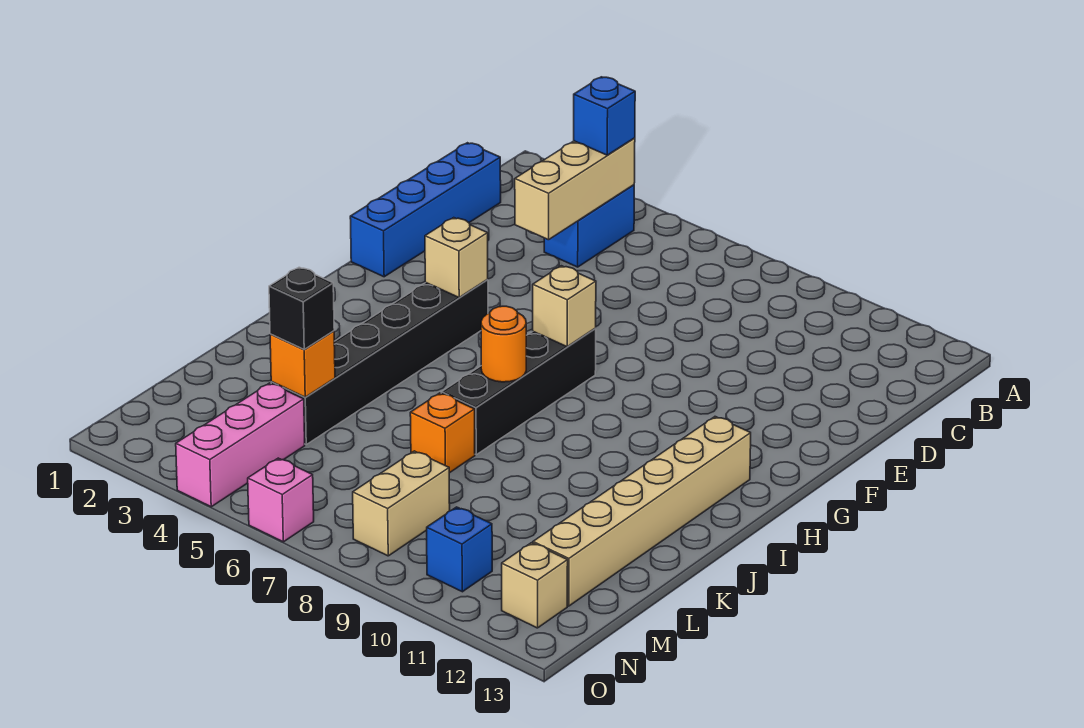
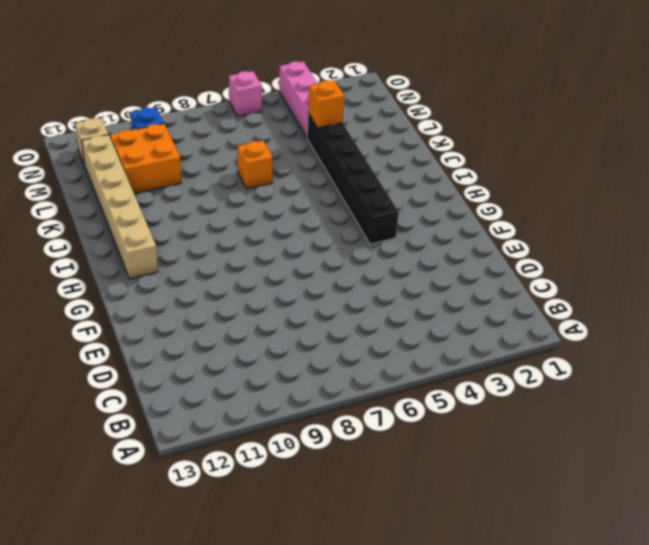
orange brick L10:M11 level 1 -> none
none -> blue brick B4:C4 level 1
none -> blue brick C1:F1 level 1
none -> black brick G7:J7 level 1

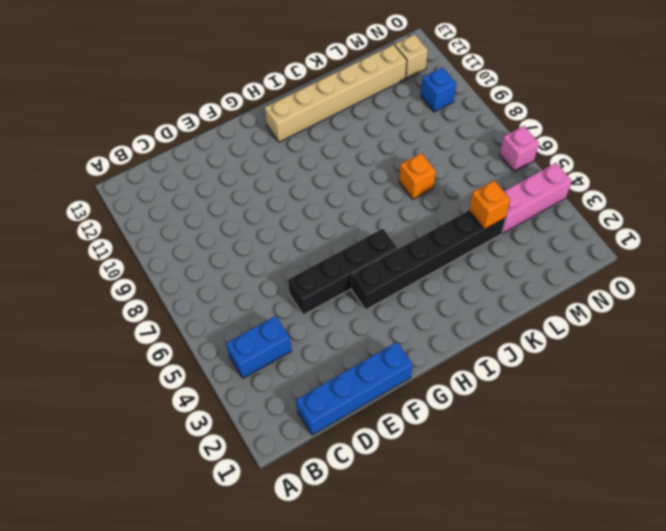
black brick E5:H5 level 1 -> black brick G7:J7 level 1
none -> tan brick M8:N8 level 1
none -> tan brick B4:D4 level 2
none -> tan brick G4 level 2

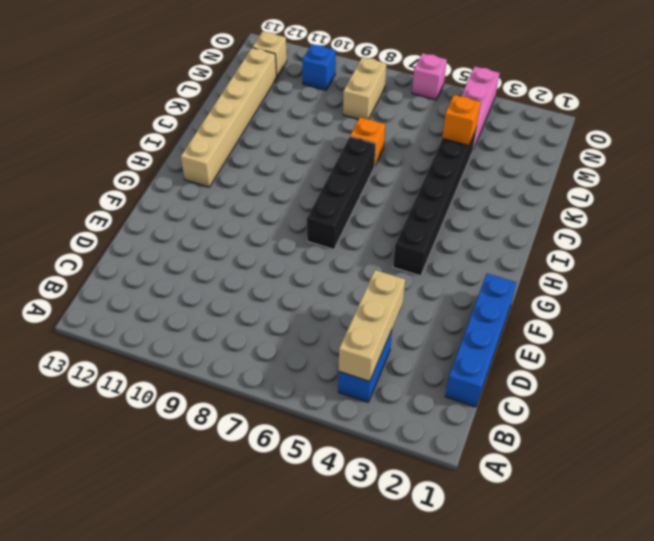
none -> tan brick G4 level 2
none -> tan brick G7 level 2
none -> orange round brick I7 level 2

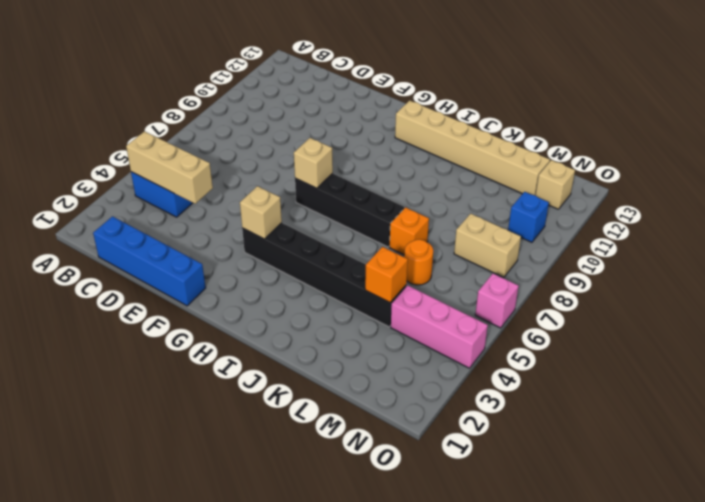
orange round brick L6 level 1 -> orange round brick I7 level 2
none -> blue brick B4 level 3
none -> black brick L4 level 3

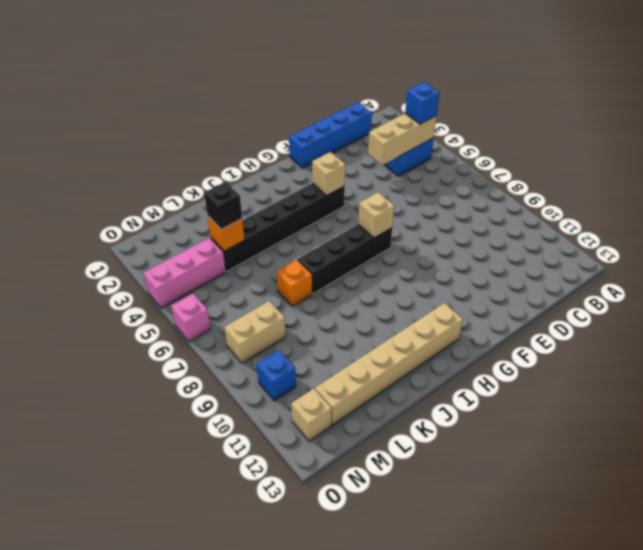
none -> orange round brick I7 level 2

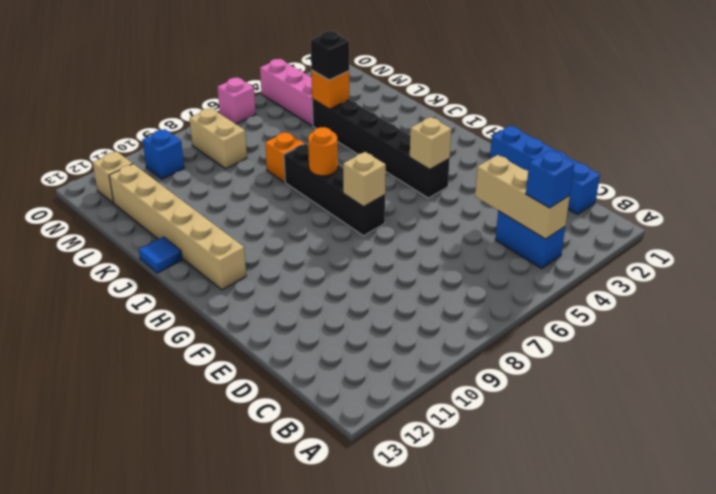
blue tile J13 level 1 -> none

